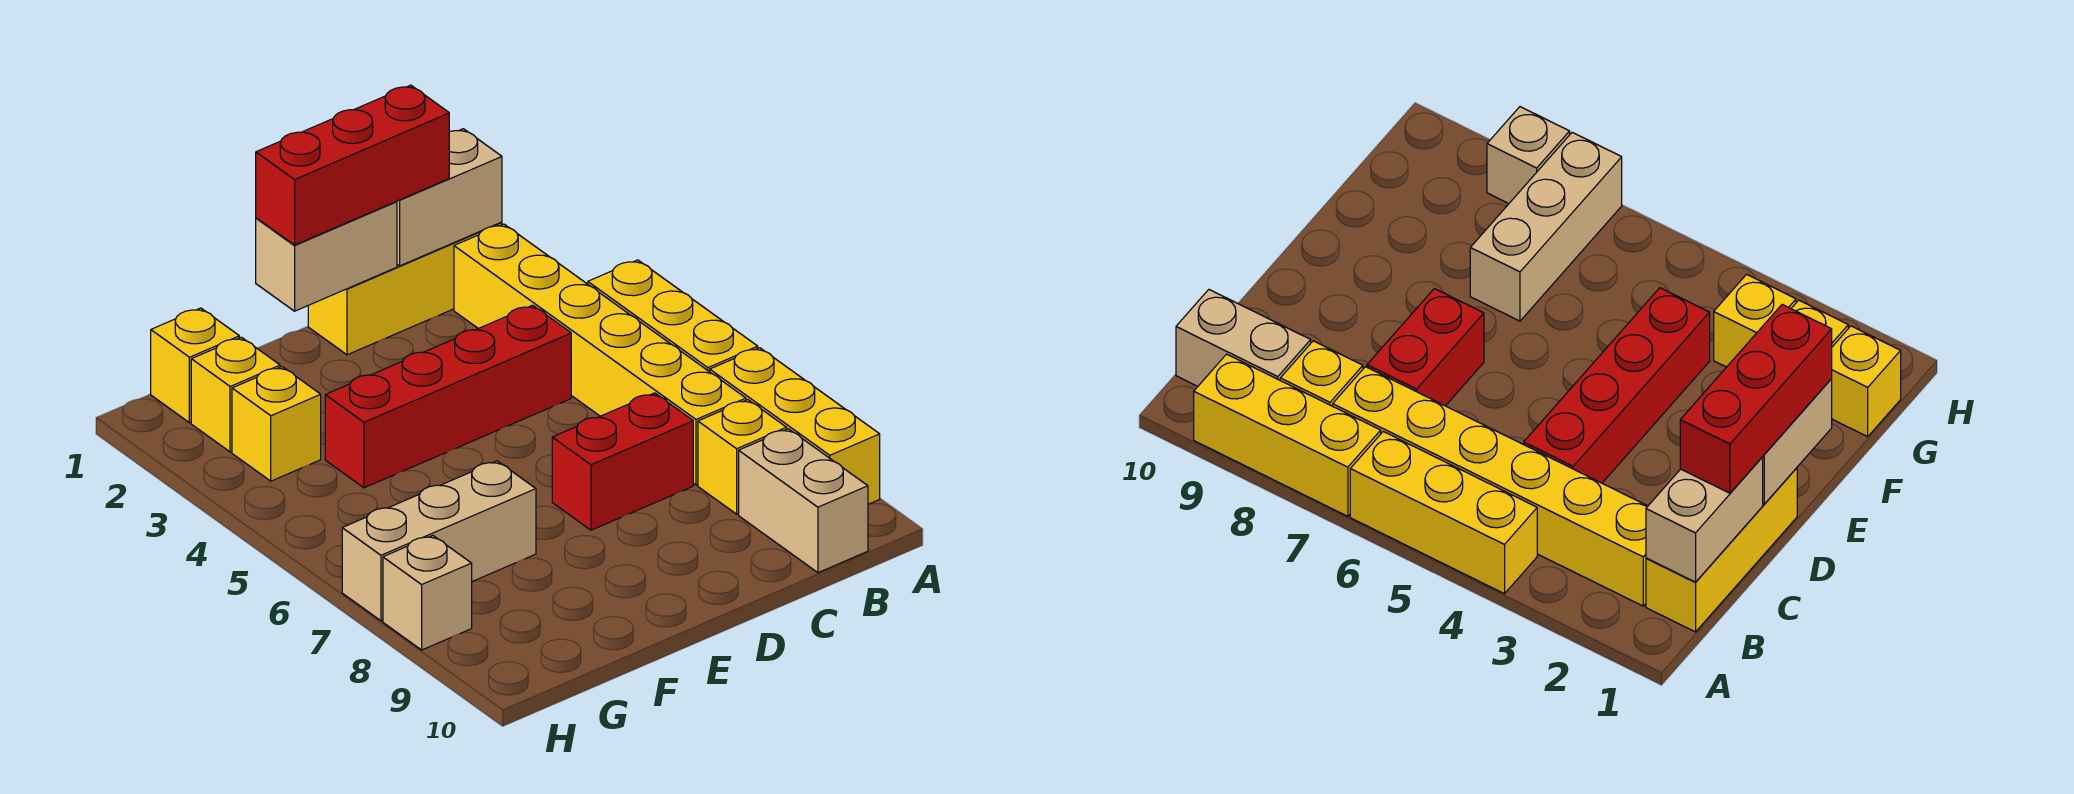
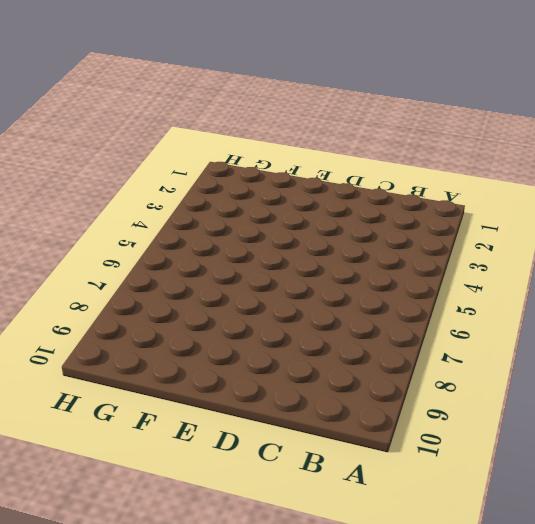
none -> yellow brick A4:A6 level 1
none -> yellow brick A7:A9 level 1
none -> yellow brick B1:D1 level 1

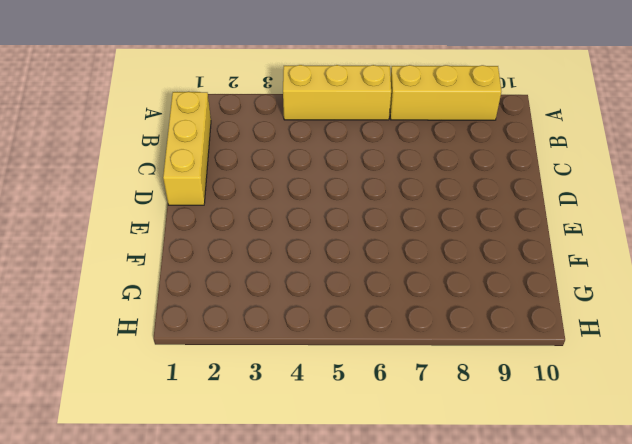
none -> yellow brick B2:B7 level 1
none -> yellow brick B8 level 1
none -> tan brick B9:B10 level 1

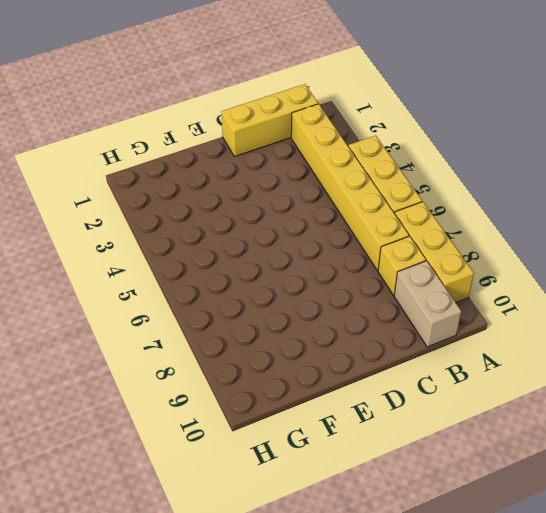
none -> red brick C4:F4 level 1
none -> red brick C7:D7 level 1
none -> tan brick F7:H7 level 1

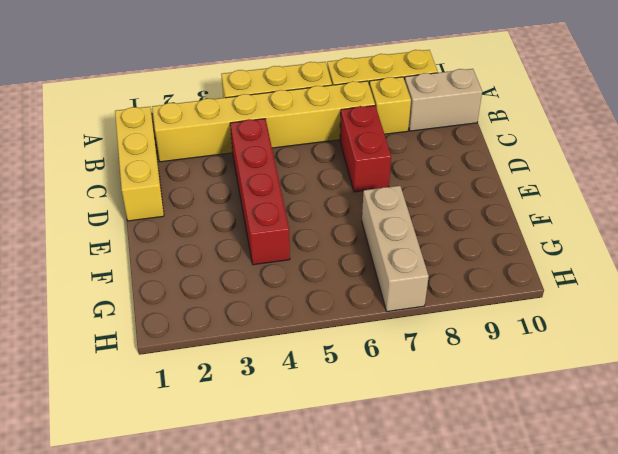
none -> yellow brick G1 level 1
none -> yellow brick G2 level 1
none -> yellow brick G3 level 1

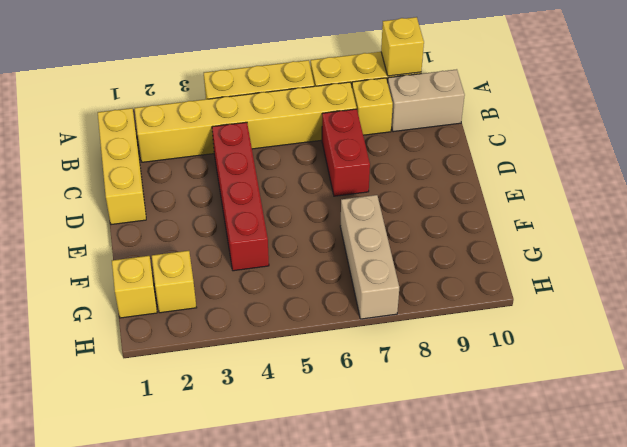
yellow brick A9 level 2 -> yellow brick G3 level 1
none -> tan brick H8 level 1
none -> tan brick B1:C1 level 2
none -> tan brick D1:E1 level 2

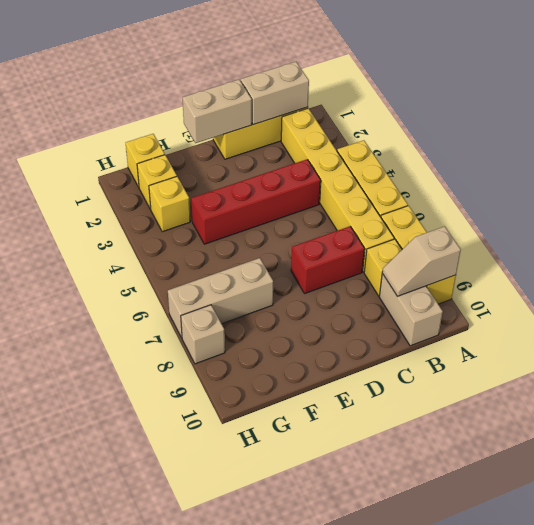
tan slope A9:B9 level 2 top A -> none
none -> red brick C1:E1 level 3

